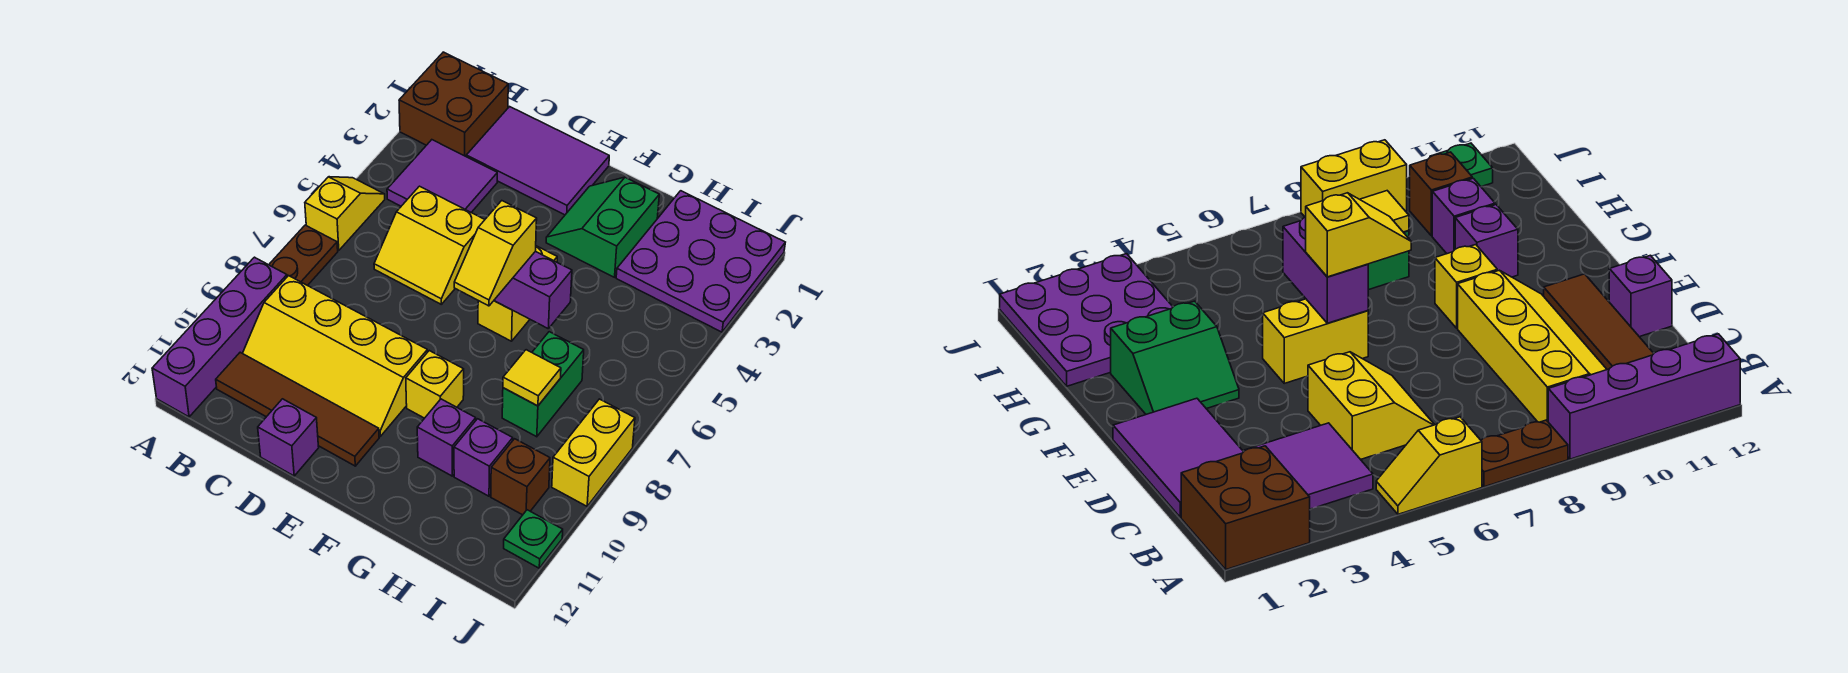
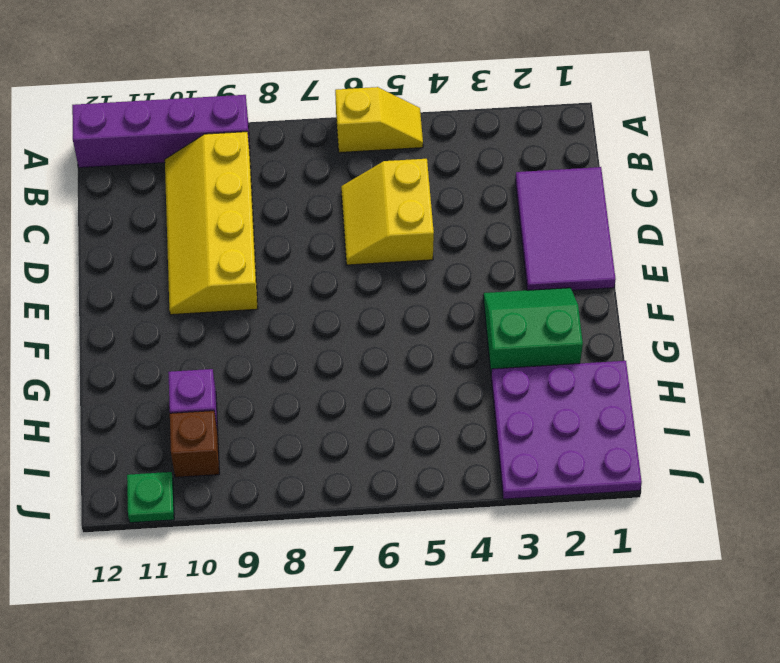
none -> brown brick A1:B2 level 1
none -> brown plate A7:A8 level 1
none -> purple tile B3:C4 level 1

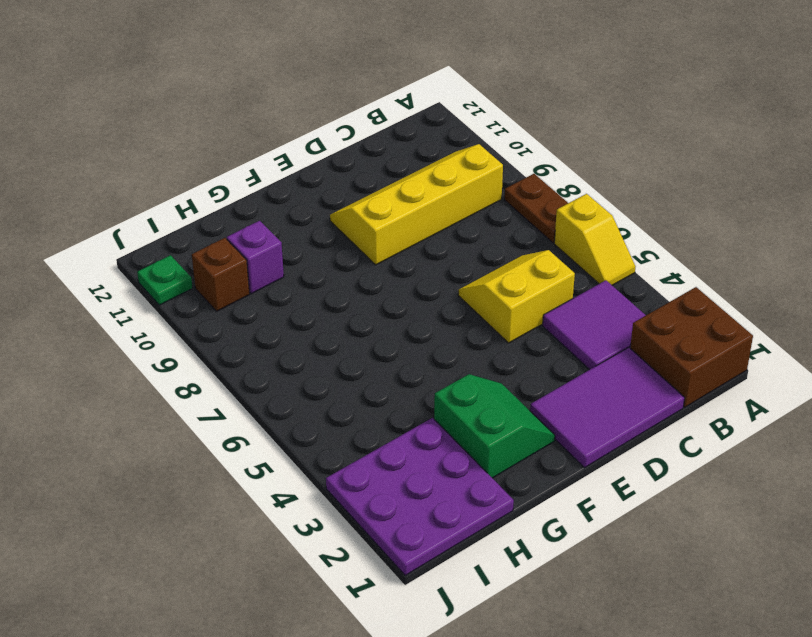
none -> purple brick A9:A12 level 1
none -> brown tile B11:E11 level 1
none -> purple brick D12 level 1

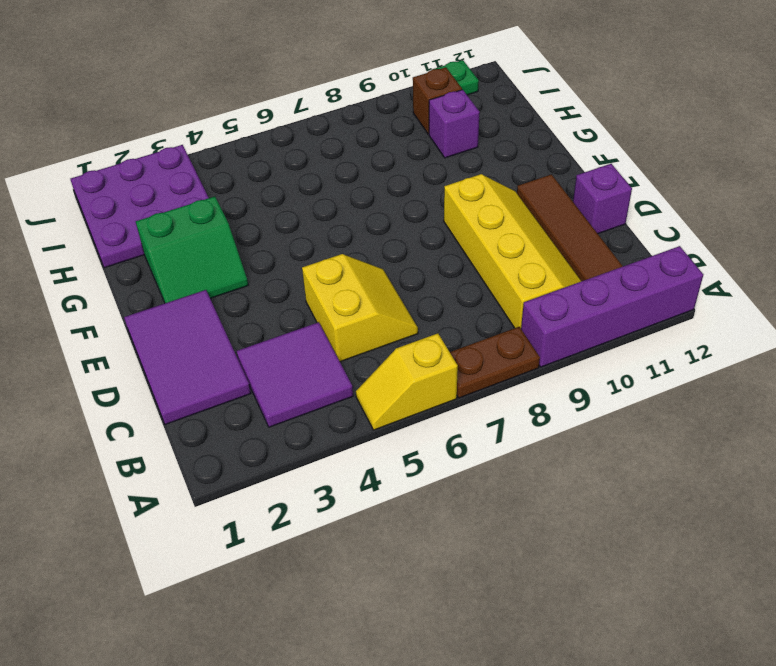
none -> brown brick A1:B2 level 1
none -> yellow brick F5:F6 level 1
none -> yellow brick F9 level 1

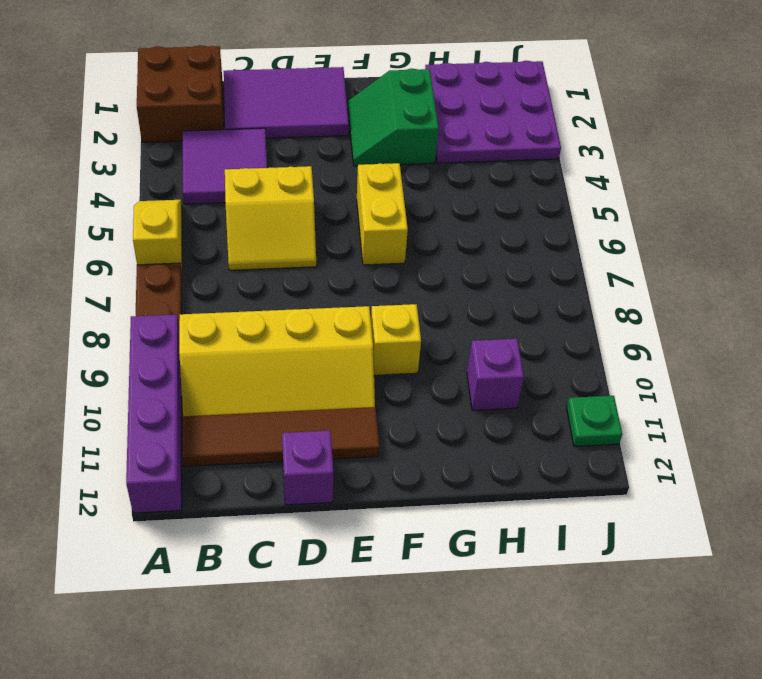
none -> purple brick G10 level 1
none -> green brick H7:H8 level 1
none -> brown brick I10 level 1

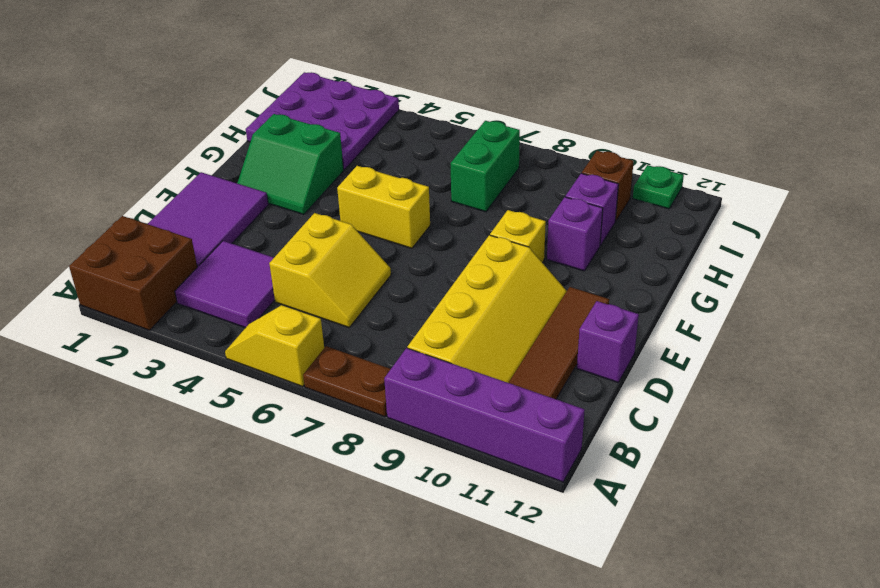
green brick H7:I7 level 1 -> green brick H7:H8 level 1
none -> yellow brick J8:J9 level 1
none -> purple brick F6:G6 level 2
none -> yellow tile H8 level 2

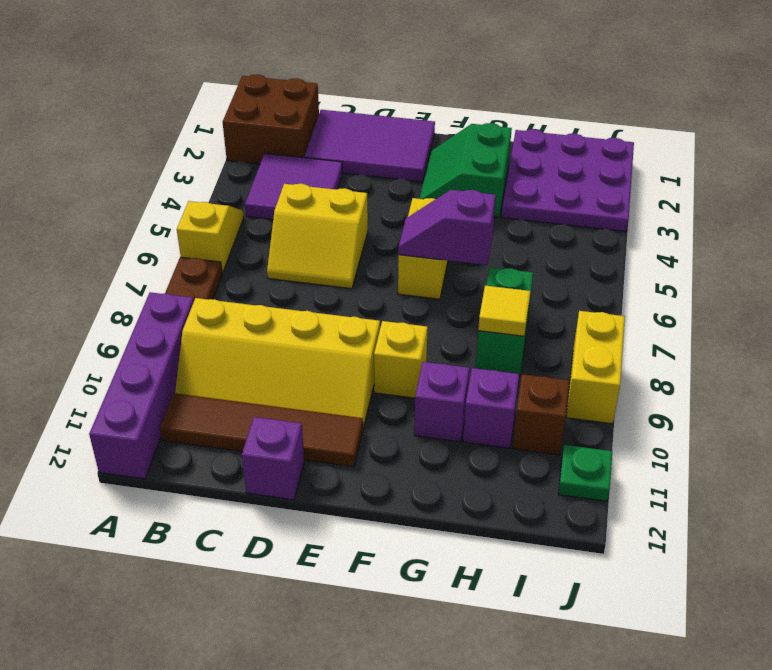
purple slope F6:G6 level 2 top G -> purple brick F6:G6 level 2
none -> yellow slope F6:F7 level 3 top 6

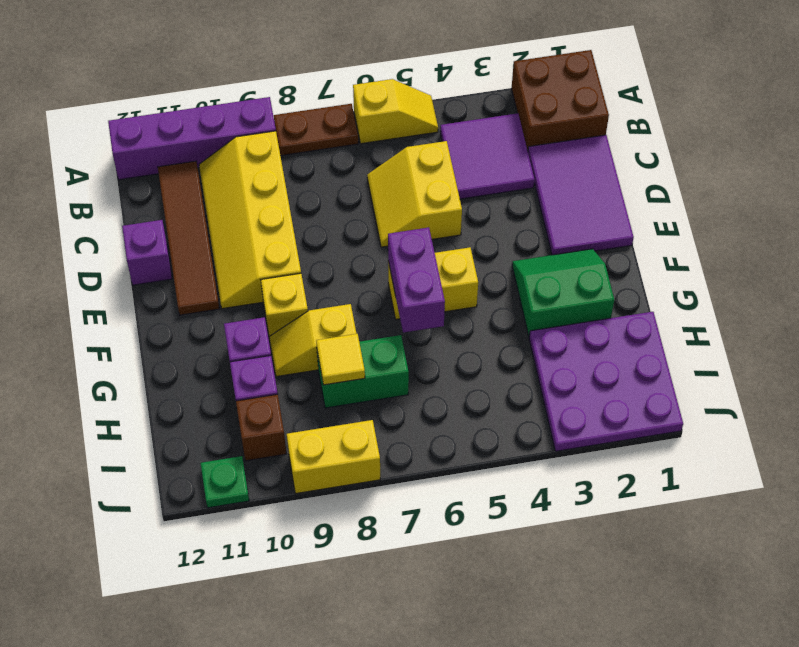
yellow slope G8:G9 level 1 top 8 -> yellow slope F6:F7 level 3 top 6

